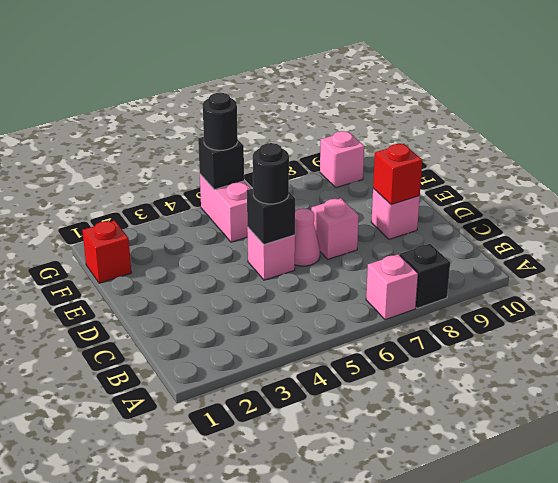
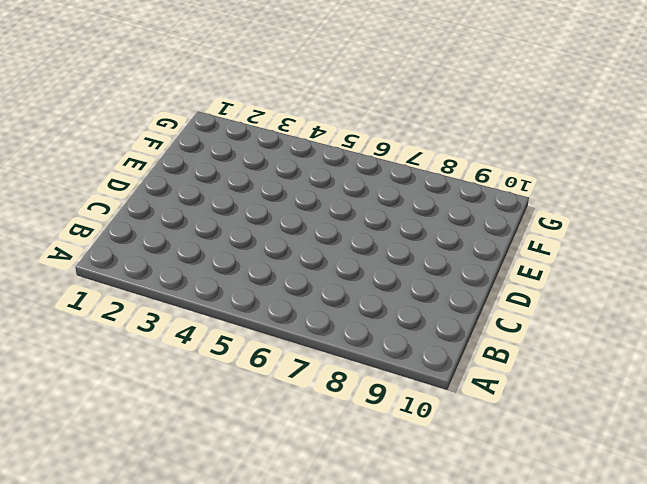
none -> pink brick A7 level 1
none -> black brick A8 level 1
none -> pink brick D5 level 1

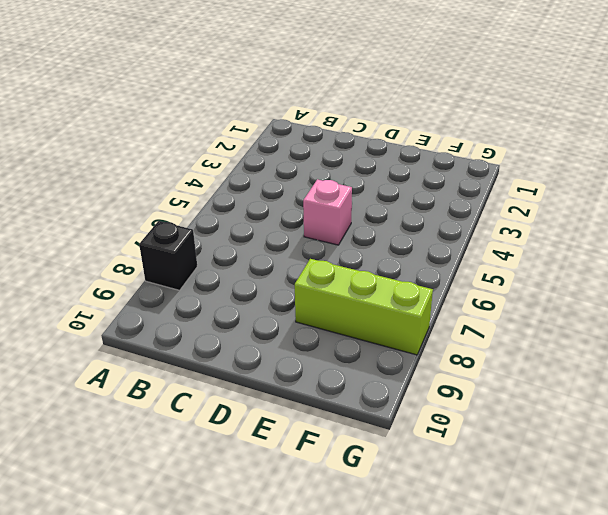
lime brick E8:G8 level 1 -> none
none -> pink brick A7 level 1
none -> pink cone D6 level 1
none -> pink brick D7 level 1

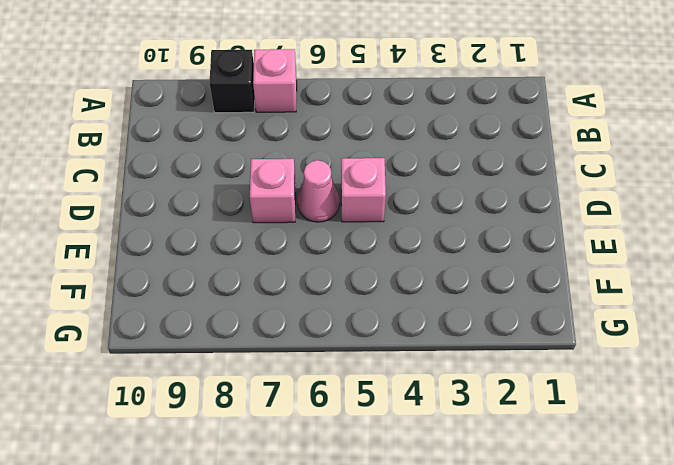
none -> pink brick D9 level 1
none -> red brick F1 level 1
none -> pink brick F5:G5 level 1

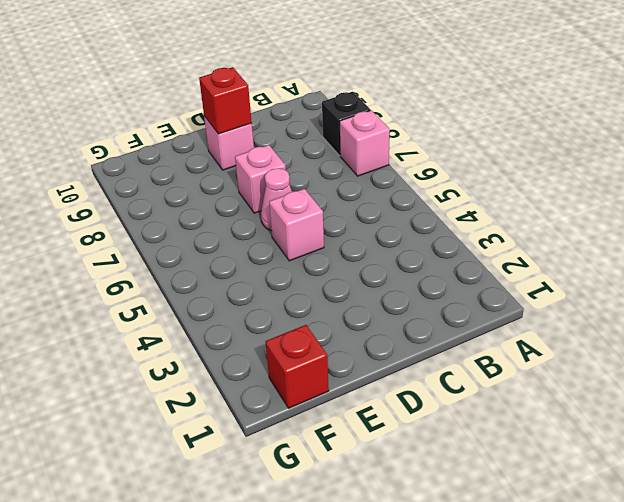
none -> pink brick F5:G5 level 1
none -> pink brick G9 level 1
none -> black brick D5 level 2

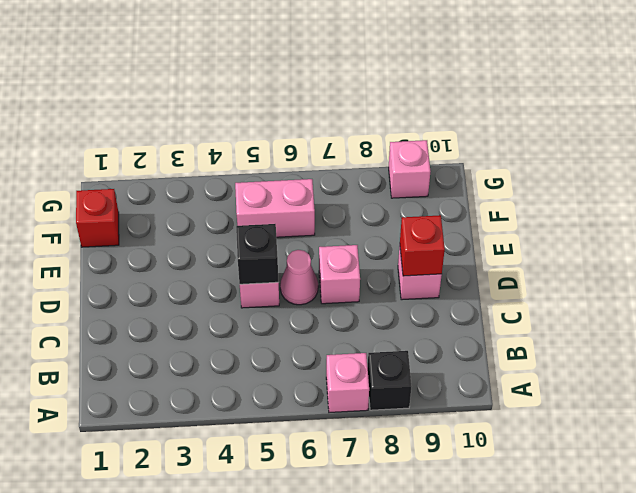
pink brick F5:F6 level 1 -> pink brick F5:G5 level 1
none -> black brick G5 level 2
none -> black round brick D5 level 3
none -> black round brick G5 level 3

